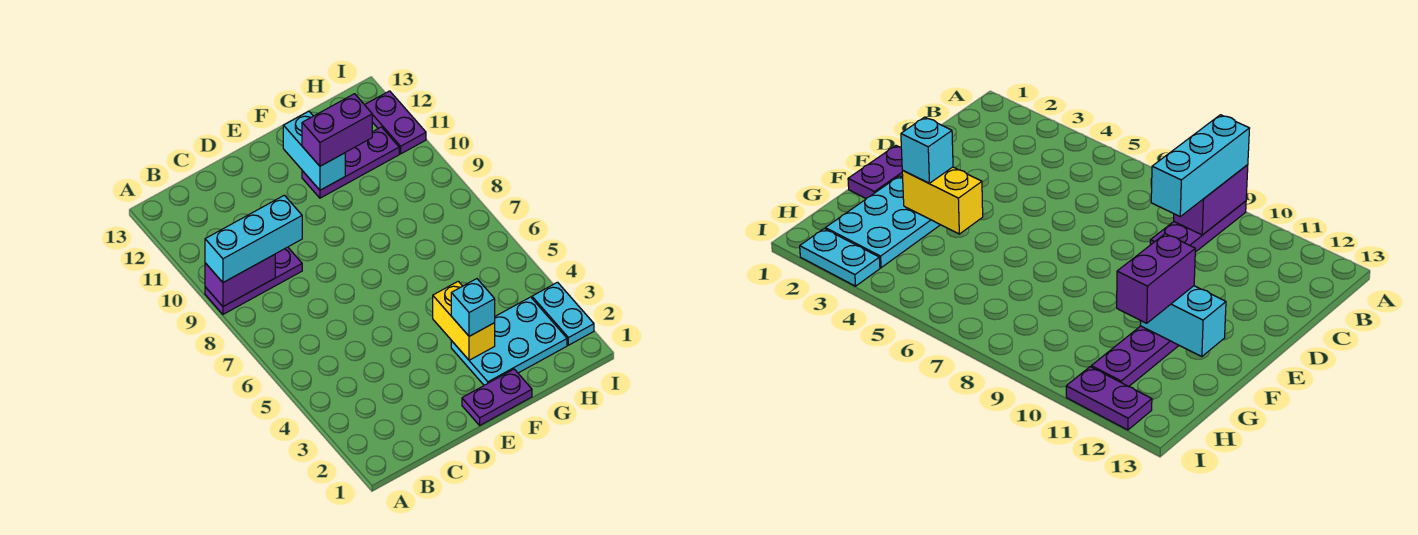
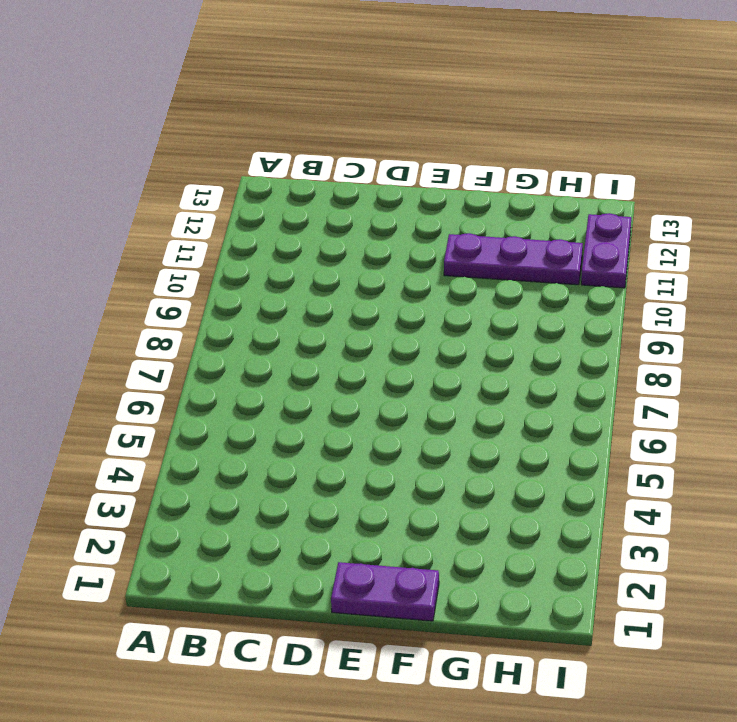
none -> purple plate A9:C9 level 1
none -> cyan plate F2:H3 level 1
none -> cyan plate I2:I3 level 1

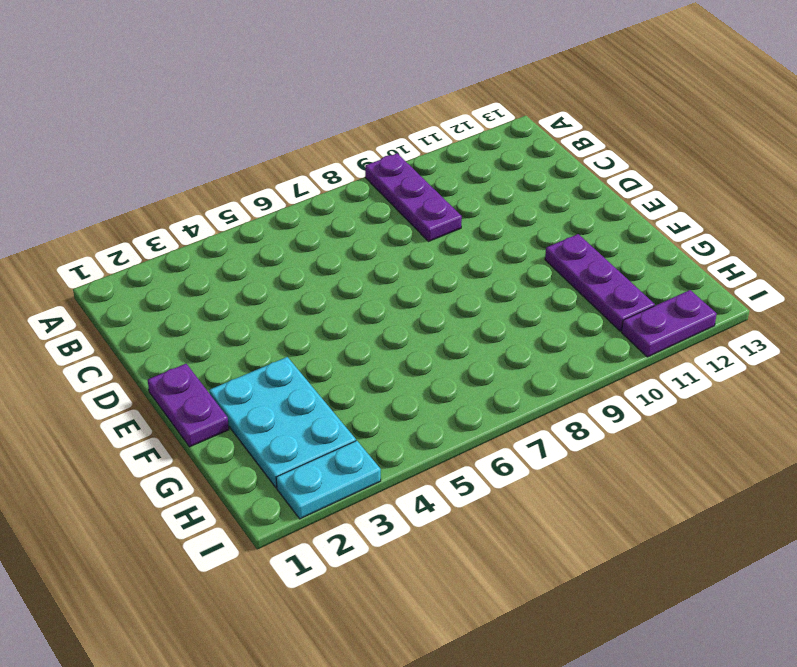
none -> purple brick A9:B9 level 2
none -> yellow brick F3:F4 level 2
none -> cyan brick F11:F12 level 2

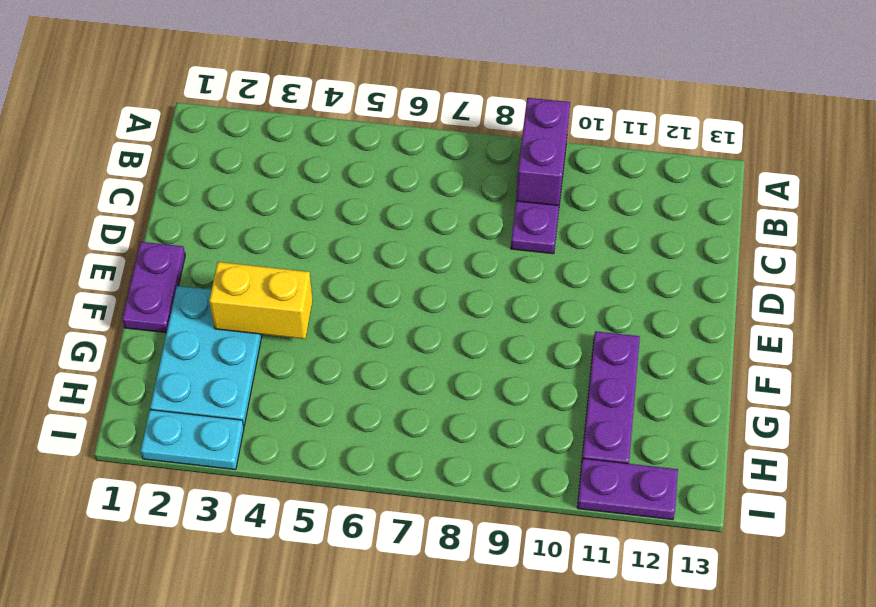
none -> cyan brick F11:F12 level 2
none -> cyan brick A9:C9 level 3
none -> cyan brick F3 level 3

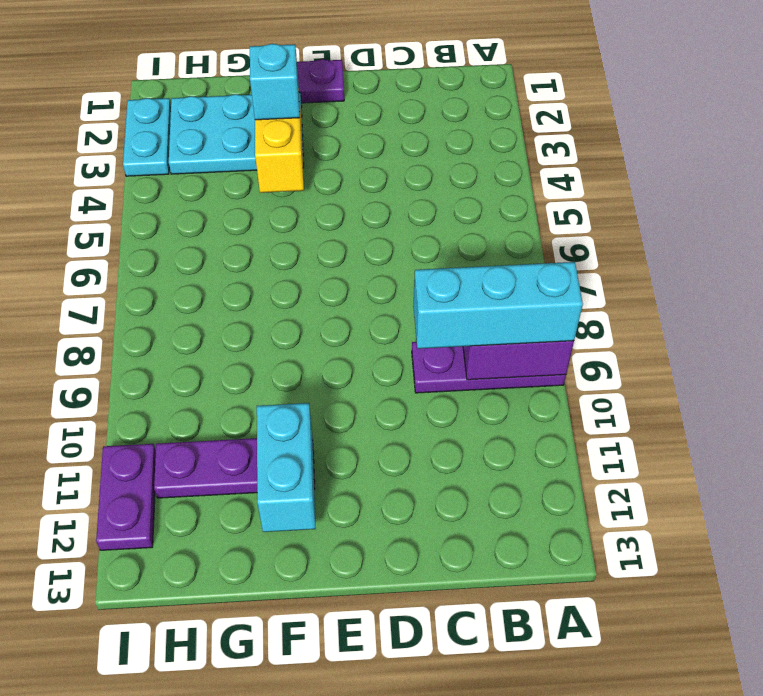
none -> purple brick F11:G11 level 3

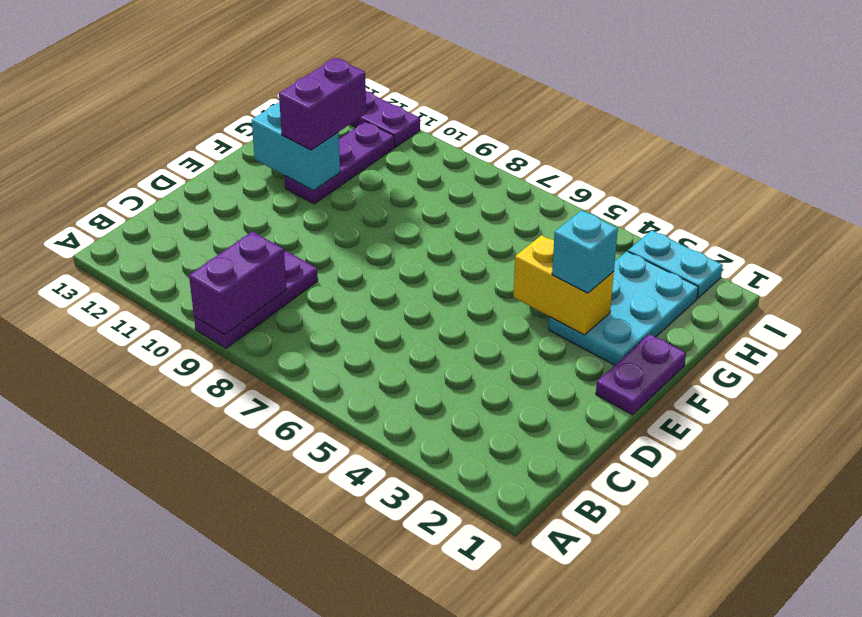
none -> cyan brick A9:C9 level 3

